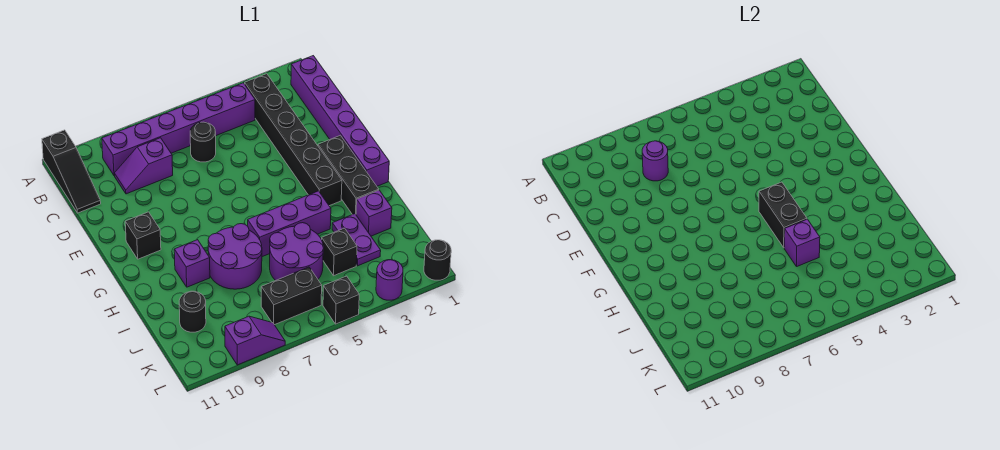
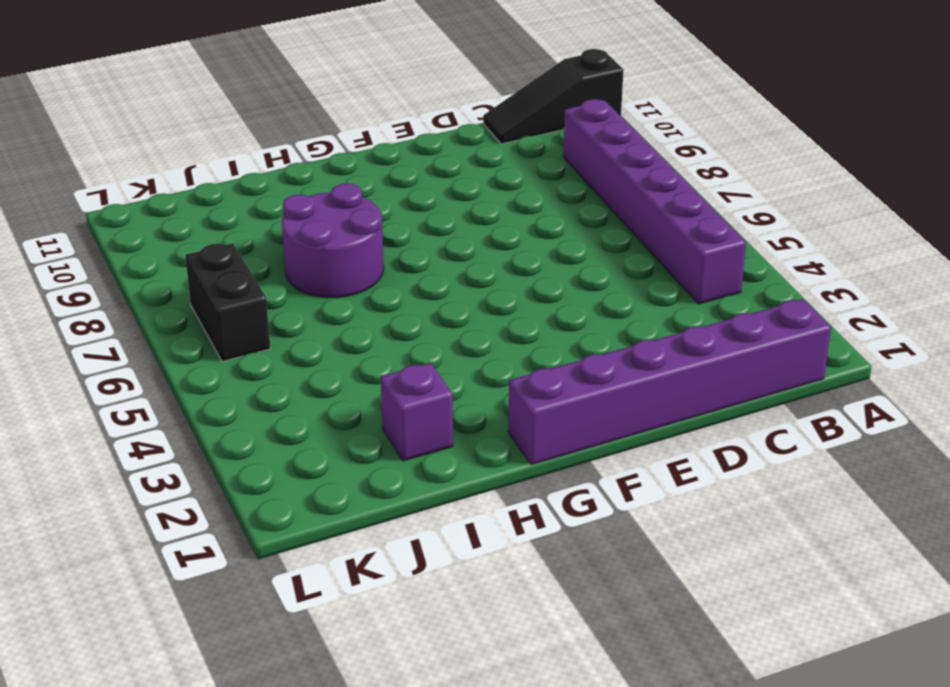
none -> black brick B3:G3 level 1
none -> black round brick C6 level 1
none -> purple slope C8:C9 level 1 top 8

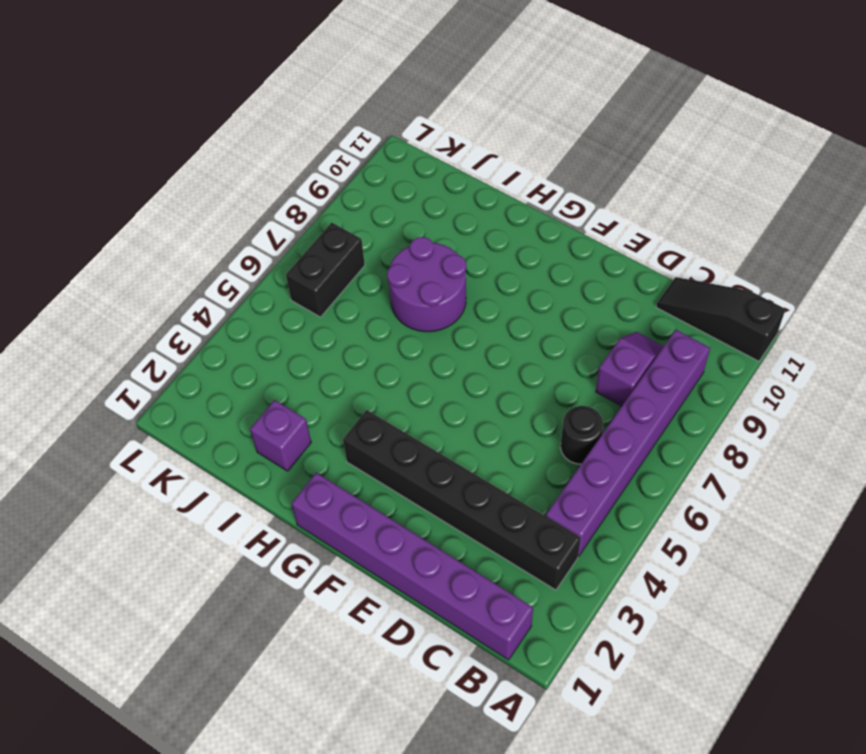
none -> black brick F2:H2 level 1
none -> black brick F10 level 1
none -> purple brick H4:H6 level 1

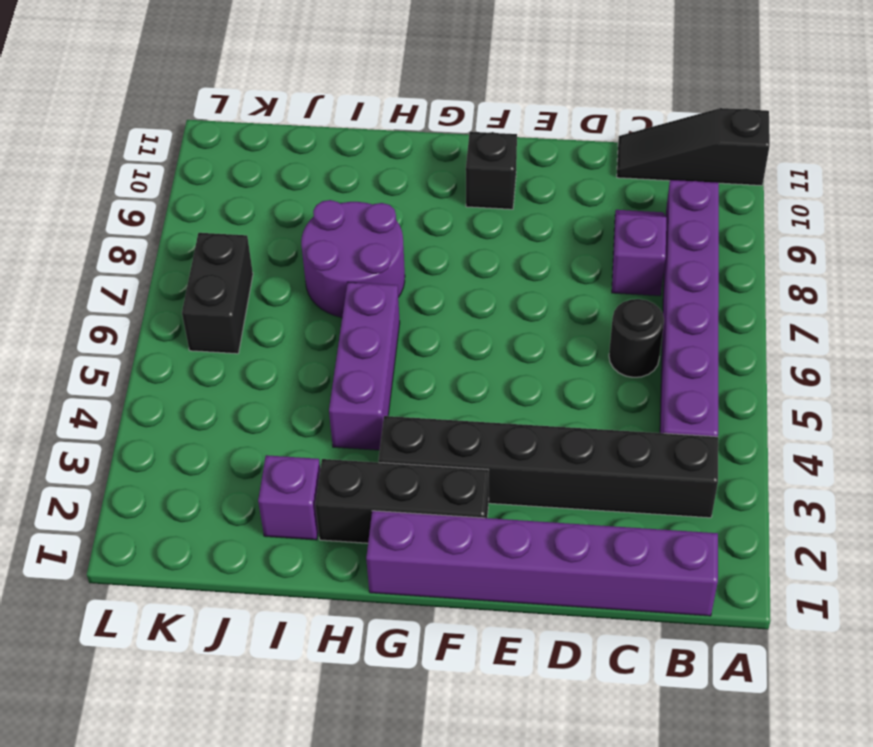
none -> purple brick H9 level 1
none -> purple plate I3:J3 level 1
none -> purple round brick I5:J6 level 1

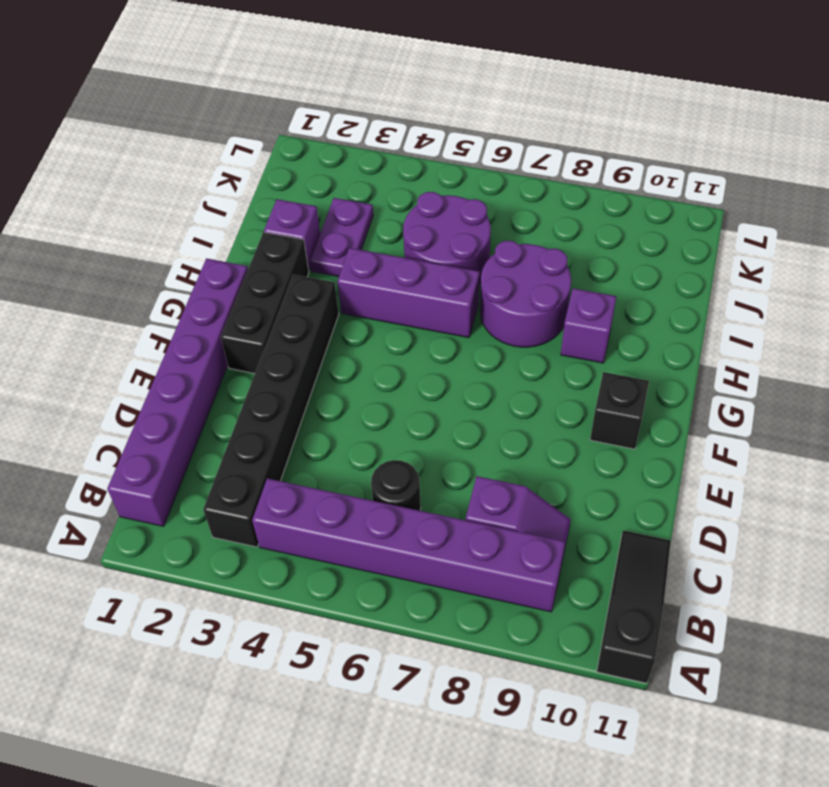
none -> black brick J4 level 1
none -> black round brick J10 level 1
none -> black brick K6:K7 level 1

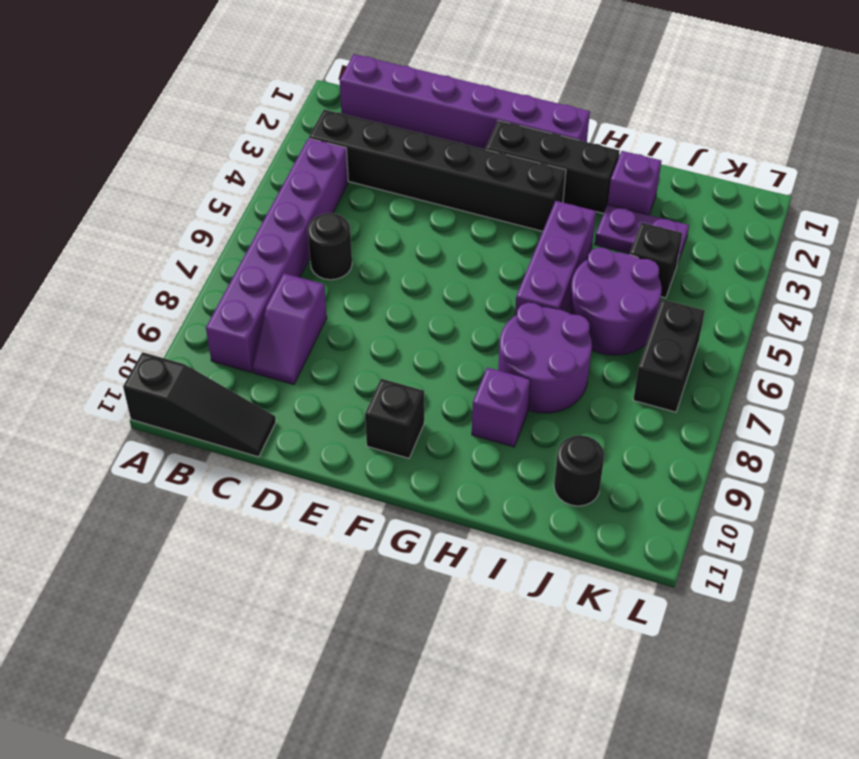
none -> black round brick L1 level 1
none -> purple round brick L3 level 1
none -> black brick L5 level 1

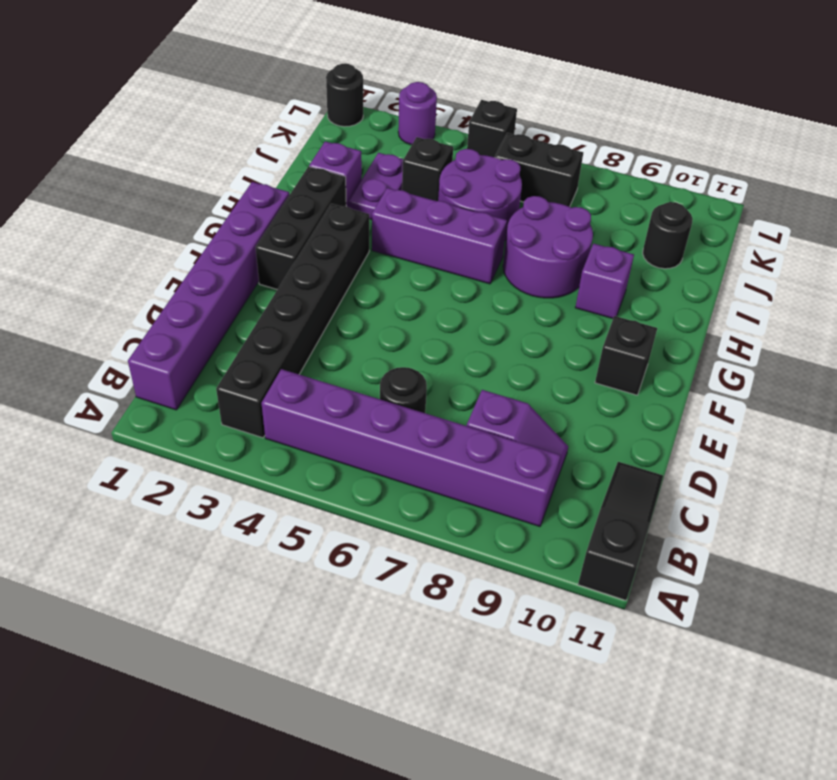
none -> purple slope L8:L9 level 1 top 9
none -> purple round brick C8 level 2
none -> black brick G5:H5 level 2

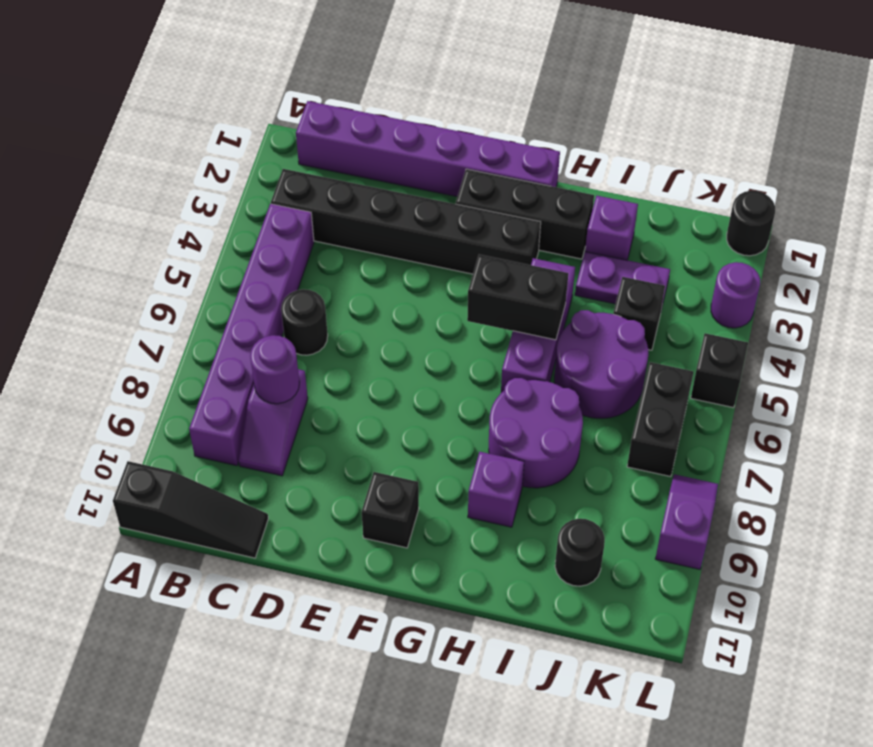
none -> purple brick I5 level 2

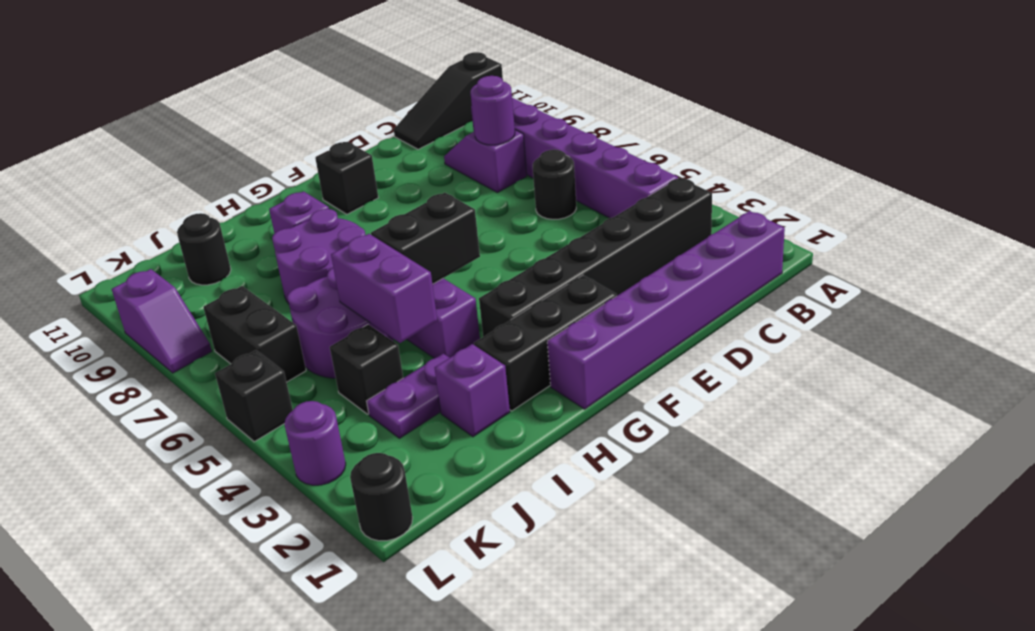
purple brick I4:I5 level 2 -> purple brick I5 level 2

